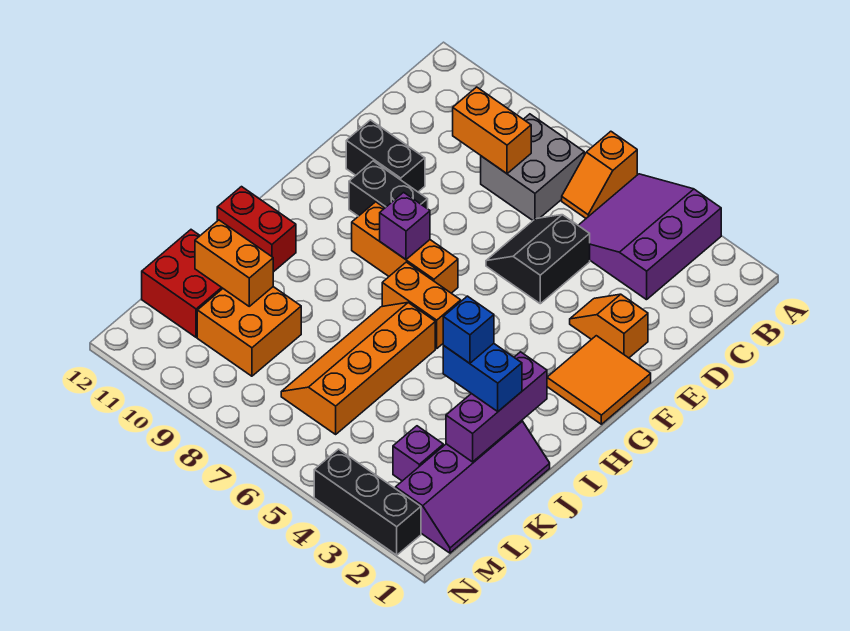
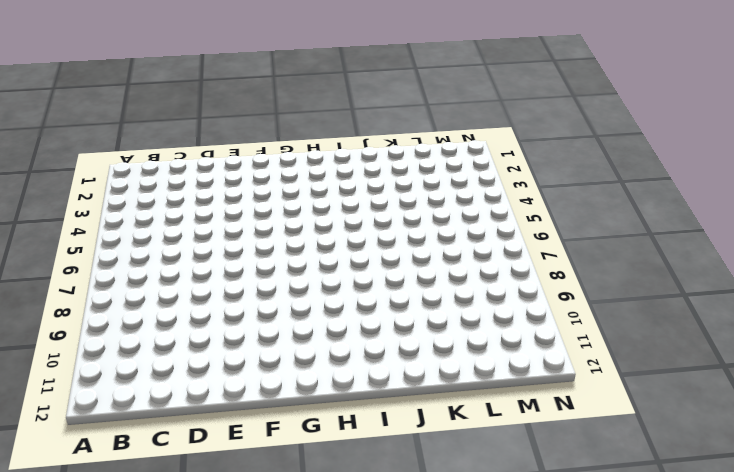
none -> purple slope A3:C5 level 1 top 3
none -> orange slope A6:B6 level 1 top A
none -> grey brick B7:C8 level 1

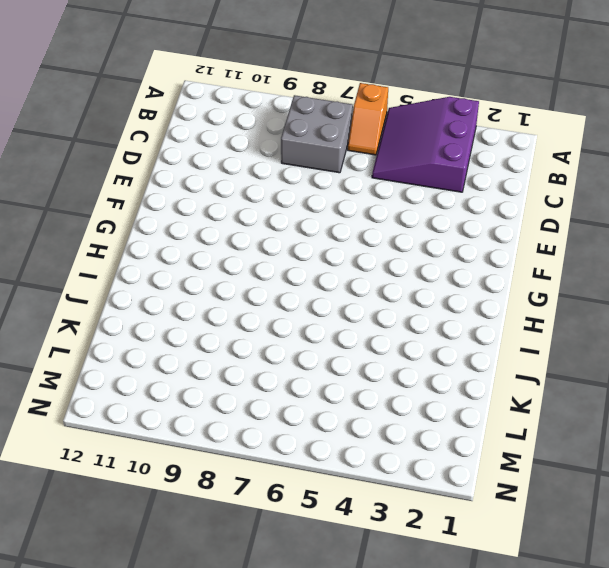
none -> black slope D5:E6 level 1 top 5
none -> orange slope E2:E3 level 1 top 2
none -> black brick E10:E11 level 1

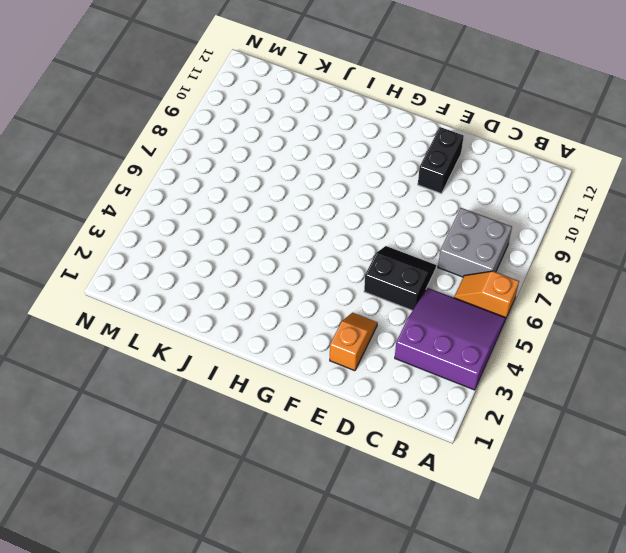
none -> orange tile F1:G2 level 1
none -> black brick F9:F10 level 1
none -> orange brick G7:G9 level 1

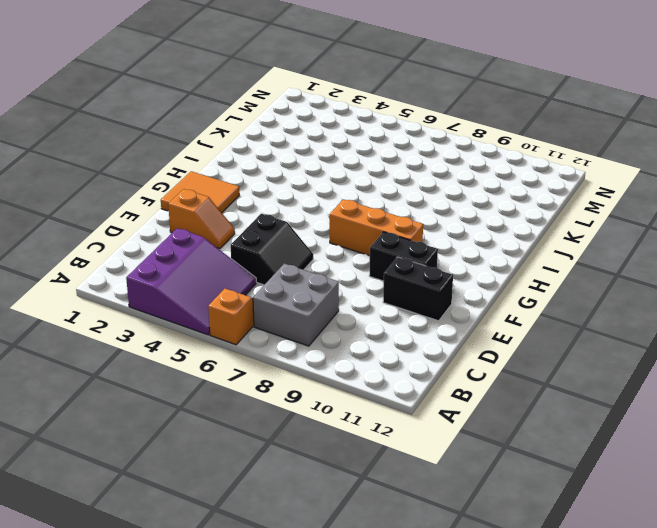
none -> orange brick H6:H7 level 1
none -> orange slope I6:L7 level 1 top 6
none -> red brick I11:I12 level 1

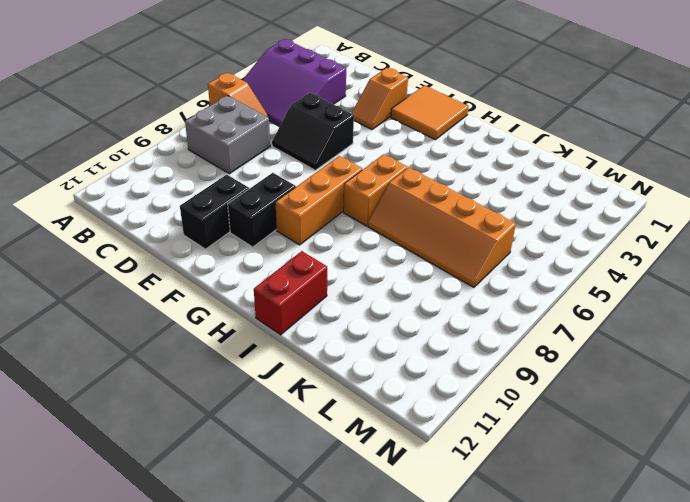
none -> purple slope J1:M2 level 1 top 2
none -> orange brick K9:L10 level 1
none -> red brick K11:L12 level 1

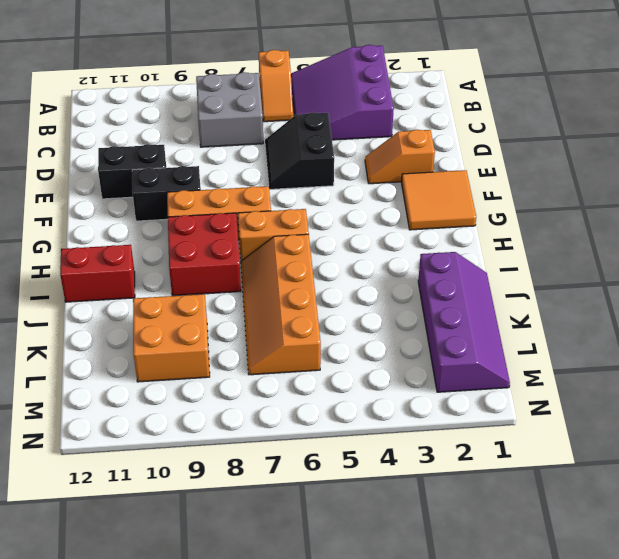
red brick H8:I9 level 1 -> red brick K11:L12 level 1
none -> purple brick L3 level 1
none -> black brick N2:N4 level 1
none -> orange brick C8:C9 level 2

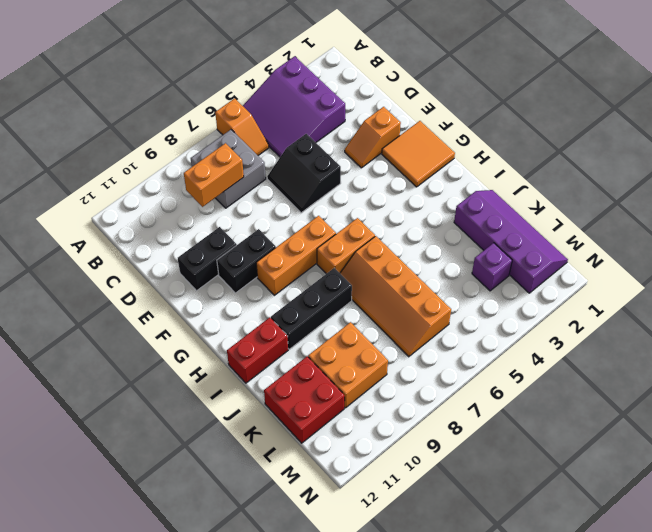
black brick I8:I10 level 1 -> black brick N2:N4 level 1
none -> purple brick G8 level 2
none -> purple brick I2:K2 level 2
none -> orange brick K10:K11 level 2

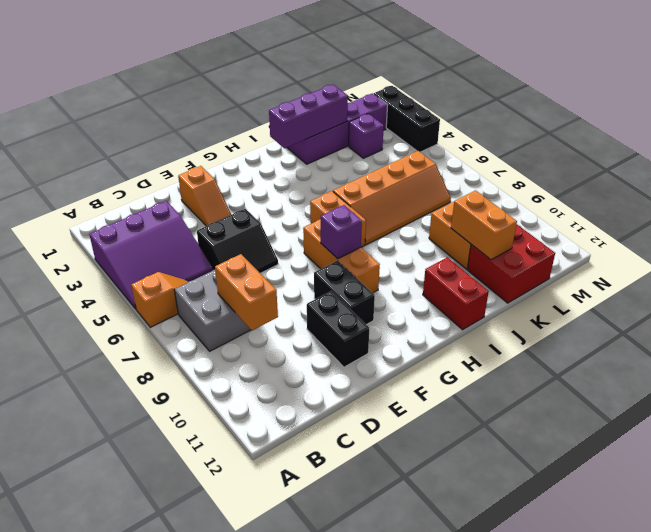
none -> orange tile F1:G2 level 1
none -> blue brick J2:J3 level 3
none -> blue brick J3 level 4

